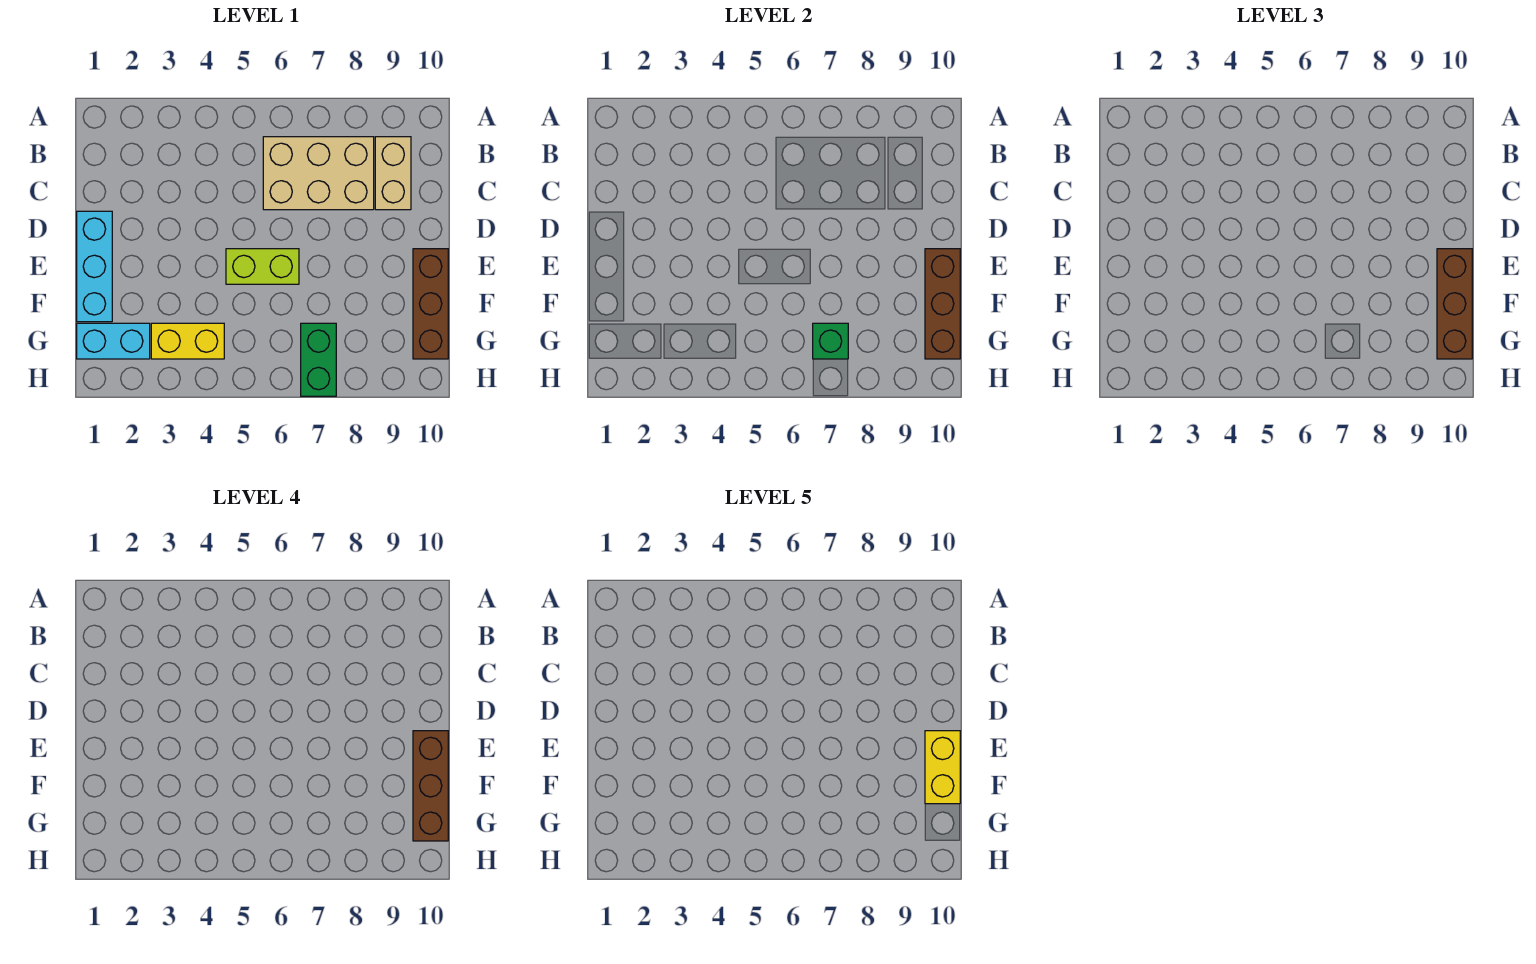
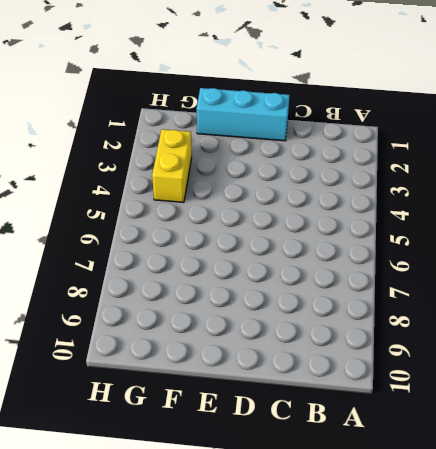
none -> tan brick B6:C8 level 1
none -> tan brick B9:C9 level 1
none -> lime brick E5:E6 level 1

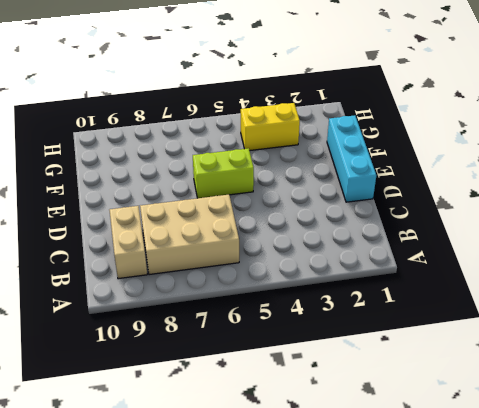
none -> brown brick E10:G10 level 1
none -> cyan brick G1:G2 level 1
none -> green brick G7:H7 level 1

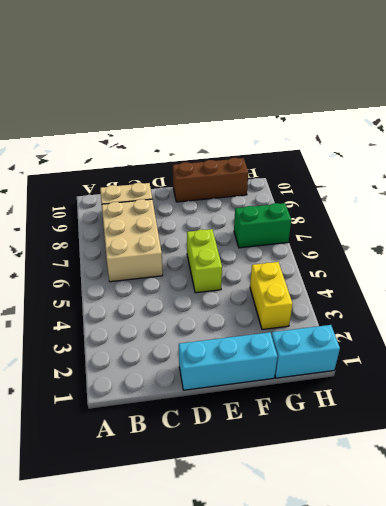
cyan brick G1:H1 level 1 -> cyan brick G1:G2 level 1
none -> brown brick E10:G10 level 2
none -> green brick G7 level 2
none -> brown brick E10:G10 level 3

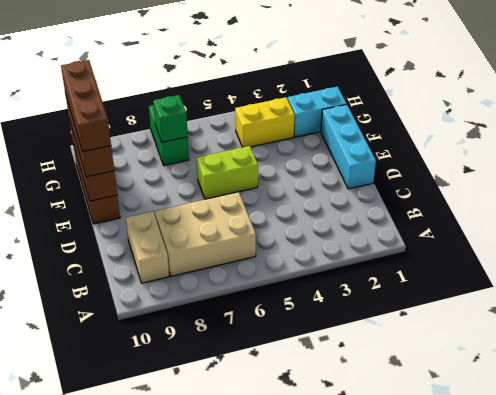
none -> yellow brick E10:F10 level 5

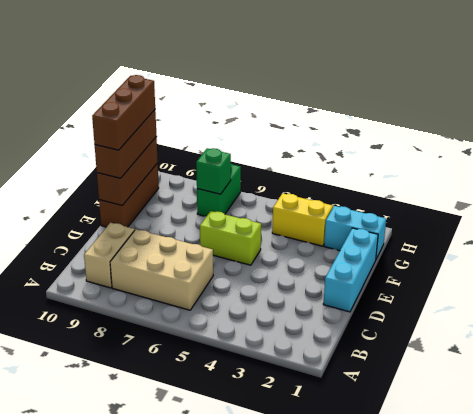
none -> yellow brick E10:F10 level 5

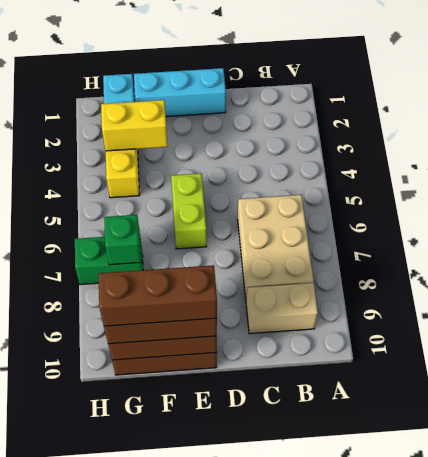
yellow brick F3:G3 level 2 -> yellow brick E10:F10 level 5

